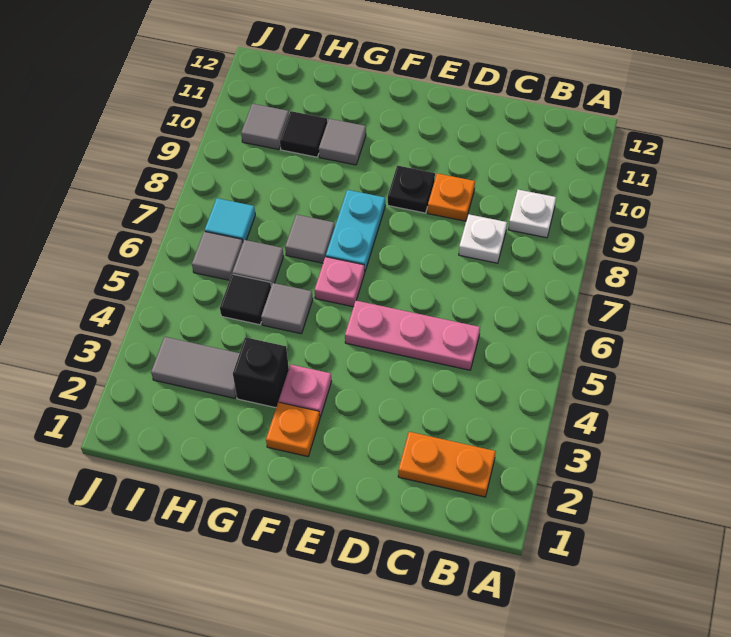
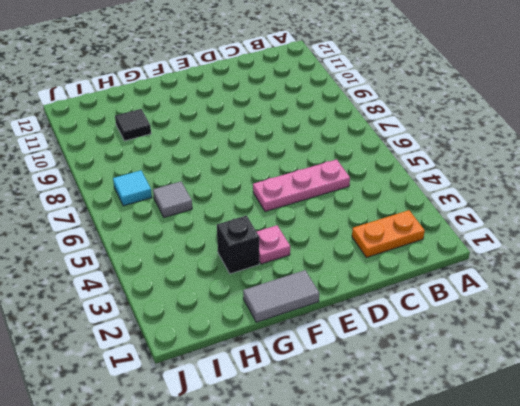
grey tile F1:G1 level 1 -> grey tile H3:I3 level 1
none -> white plate B9 level 1
none -> white plate C8 level 1
none -> orange plate D9 level 1

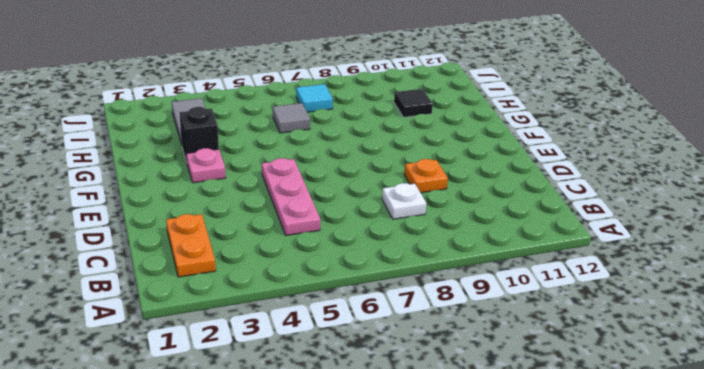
none -> white plate B9 level 1
none -> black plate E9 level 1
none -> orange plate F2 level 1

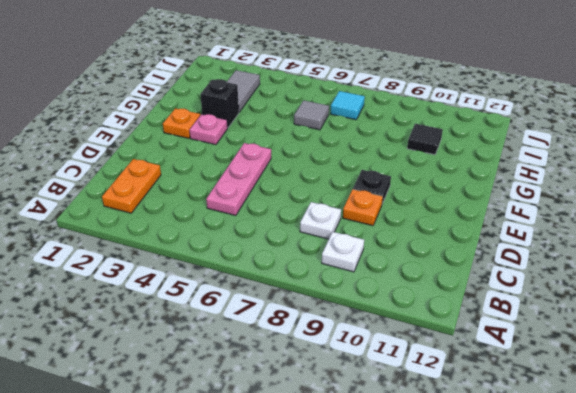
none -> pink plate F6 level 1
none -> cyan plate F7:F8 level 1
none -> grey tile G5 level 1

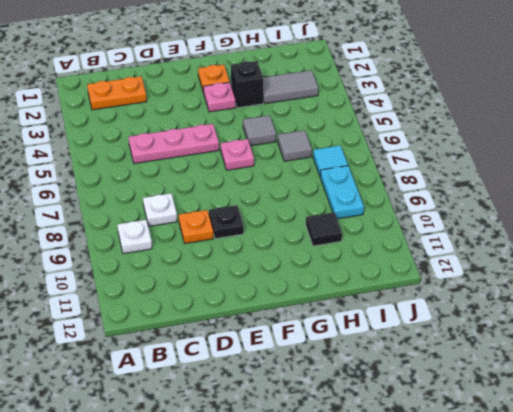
cyan plate I8:I9 level 1 -> cyan plate F7:F8 level 1
none -> grey tile G7 level 1
none -> grey tile G10 level 1
none -> black tile H5 level 1

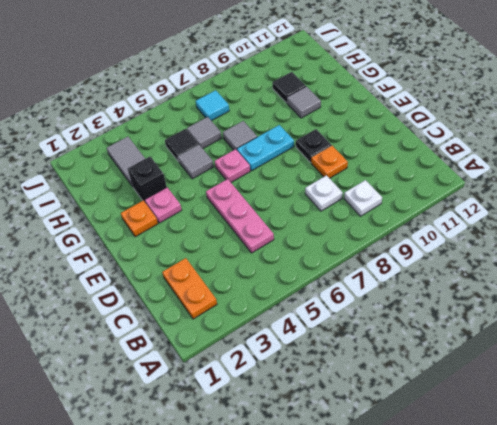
none -> grey tile I6 level 1
none -> grey tile I10 level 1

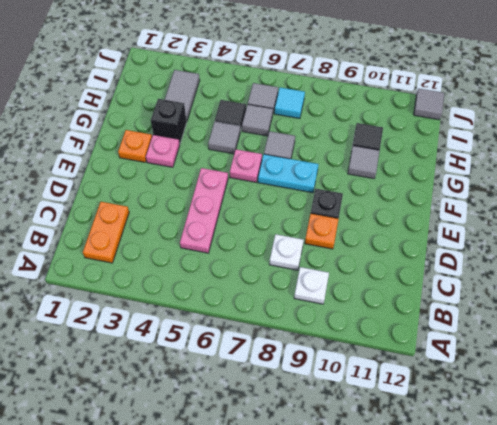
grey tile J12 level 1 -> grey tile I10 level 1

